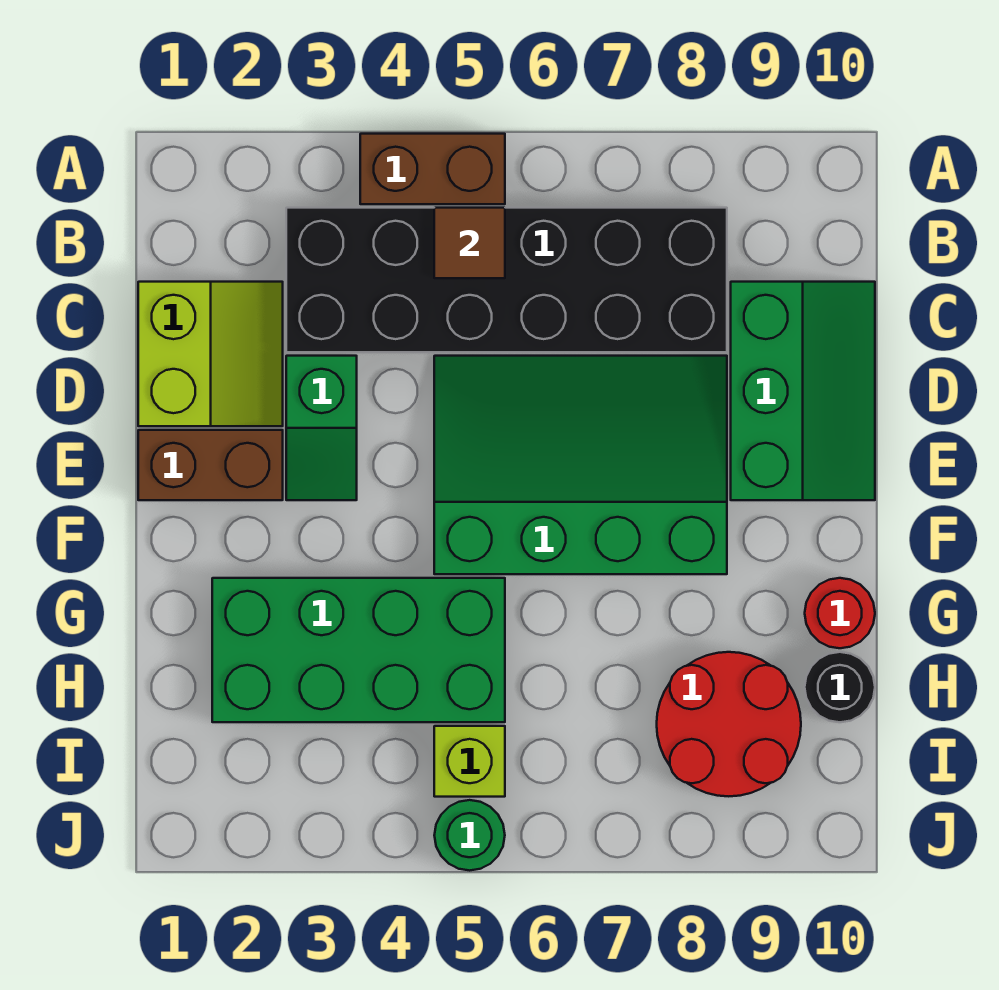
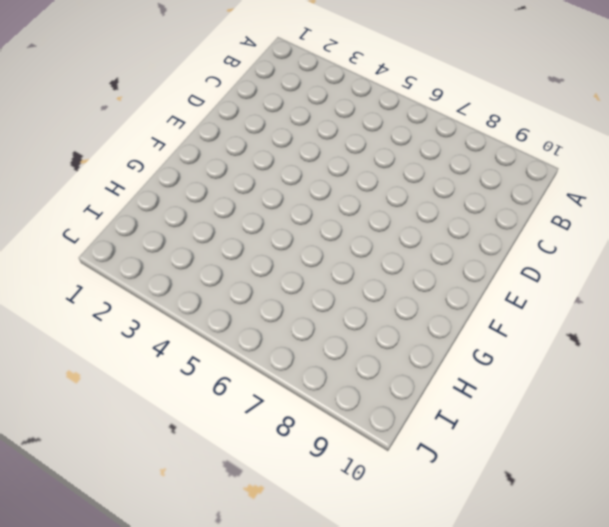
none -> brown brick A4:A5 level 1
none -> black brick B3:C8 level 1
none -> lime slope C1:D2 level 1 top 1

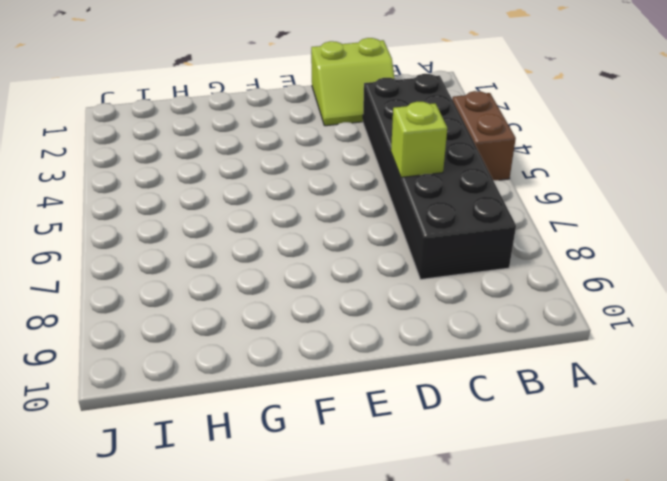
lime brick C6 level 2 -> lime brick I5 level 1
none -> green slope C9:E10 level 1 top 9
none -> green slope D3:E3 level 1 top D
none -> green slope D5:F8 level 1 top F

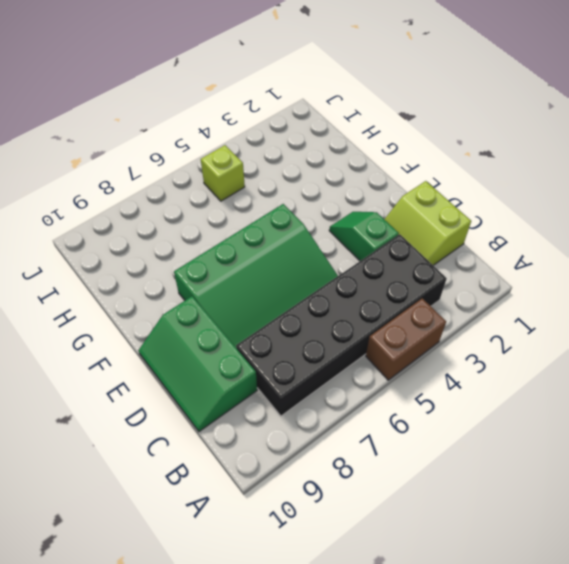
none -> brown brick E1:E2 level 1
none -> green brick G2:H5 level 1
none -> red round brick G10 level 1

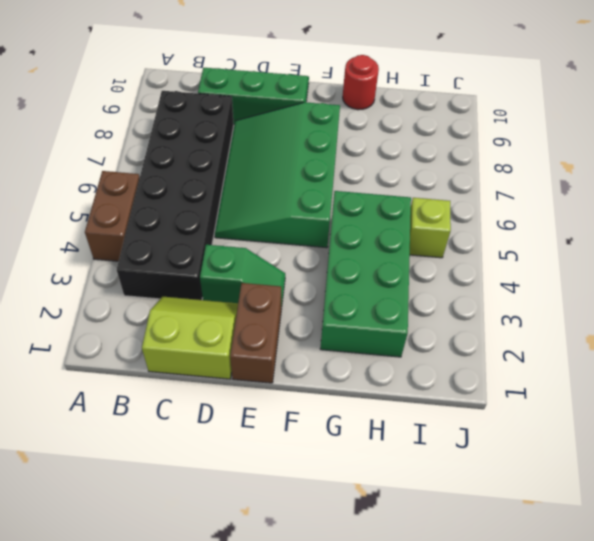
none -> red round brick H8:I9 level 1
none -> black round brick H10 level 1
none -> green round brick J5 level 1

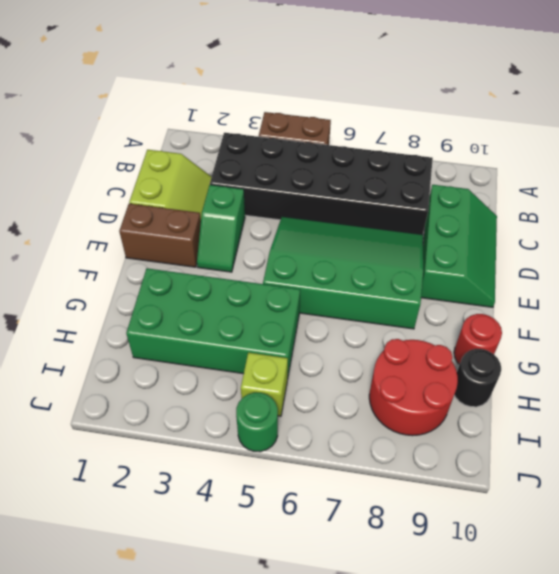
none -> brown tile B5 level 2

